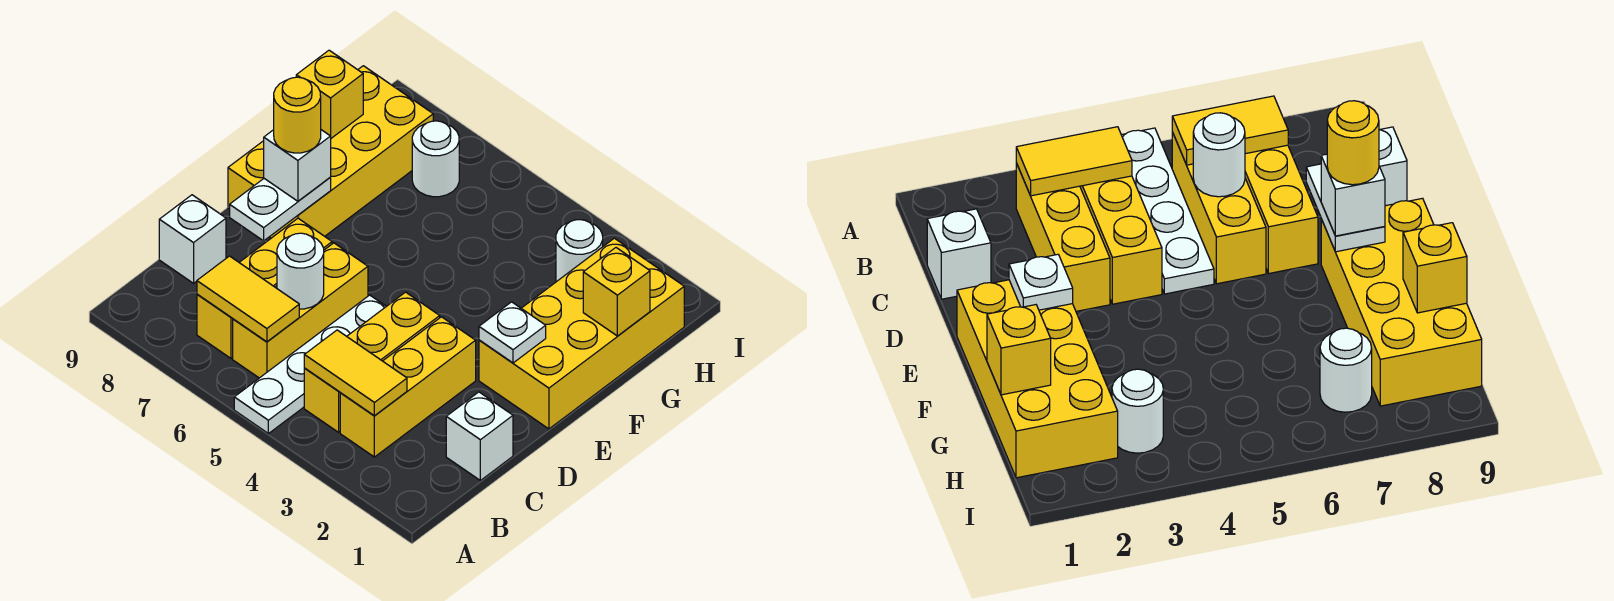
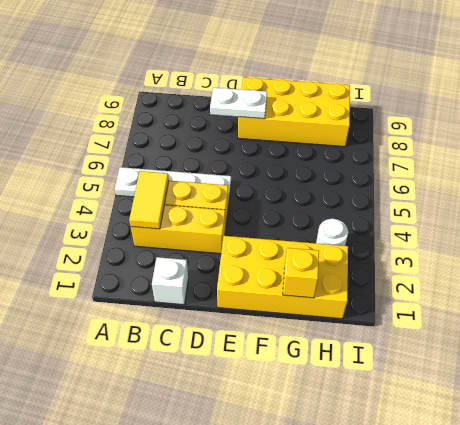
none -> yellow brick B6:D6 level 1
none -> yellow brick B7:D7 level 1
none -> white brick C9 level 1

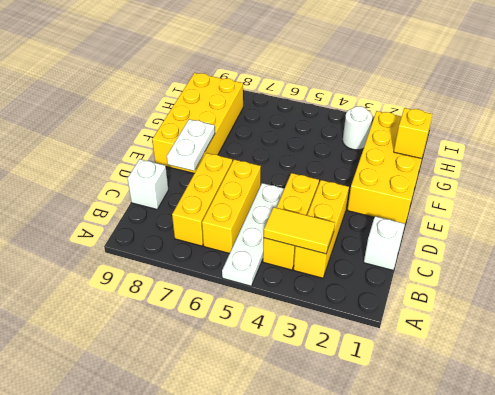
none -> white round brick H7 level 1
none -> yellow tile B6:B7 level 2
none -> white round brick C6 level 2

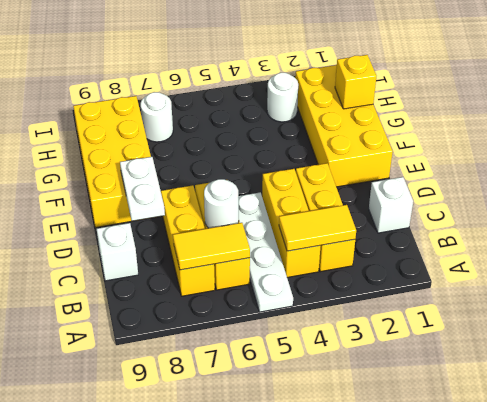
none -> white plate E2 level 2
none -> yellow brick G9 level 2
none -> white brick E8 level 3

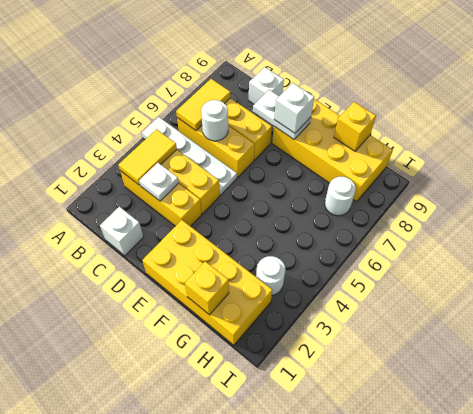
white plate C3 level 2 -> white plate E2 level 2
none -> yellow round brick E8 level 4

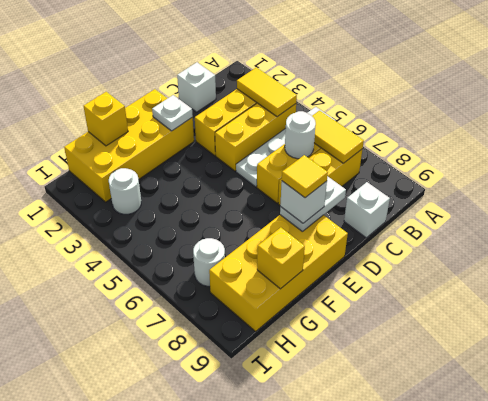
yellow tile E8 level 4 -> yellow round brick E8 level 4

